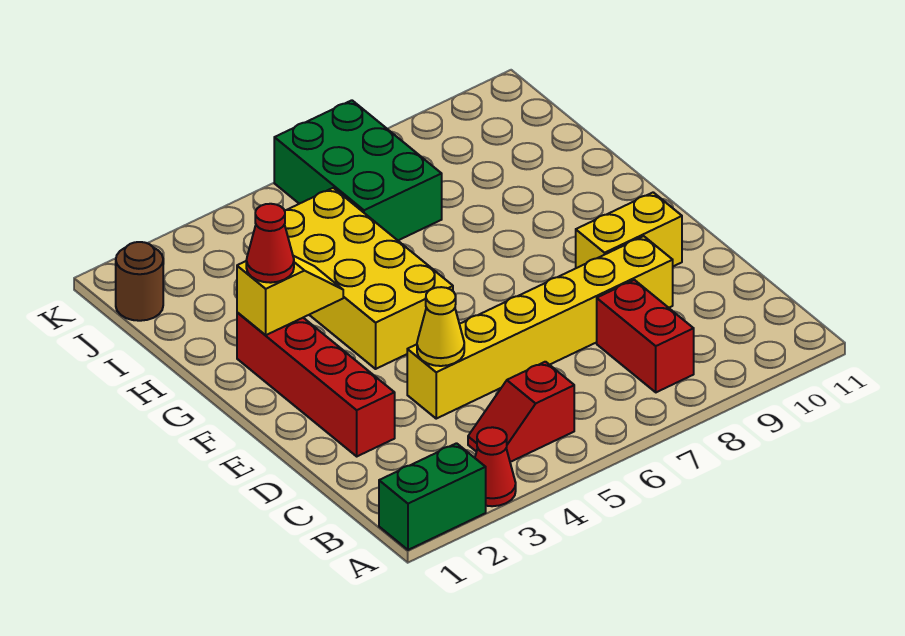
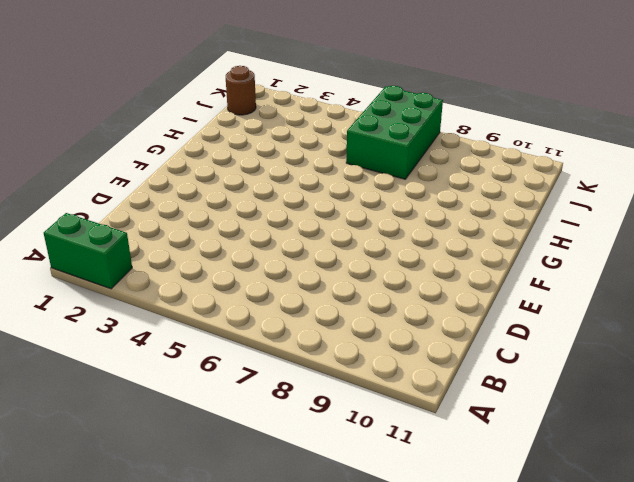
none -> red cone A3 level 1
none -> red slope B4:B5 level 1 top 5
none -> red brick B8:C8 level 1

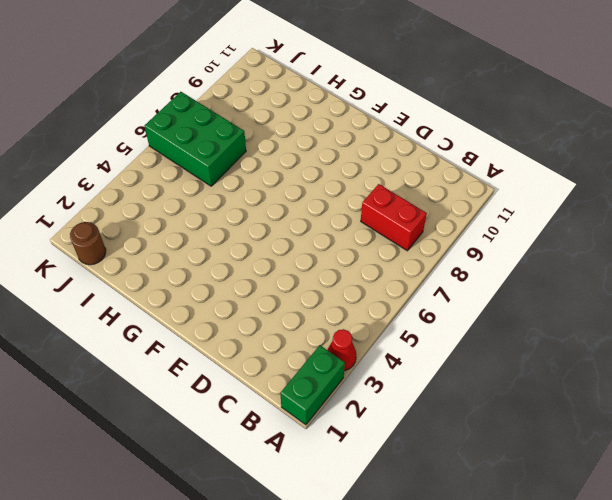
none -> red slope B4:B5 level 1 top 5
none -> red brick D2:G2 level 1
none -> yellow brick D4:D9 level 1

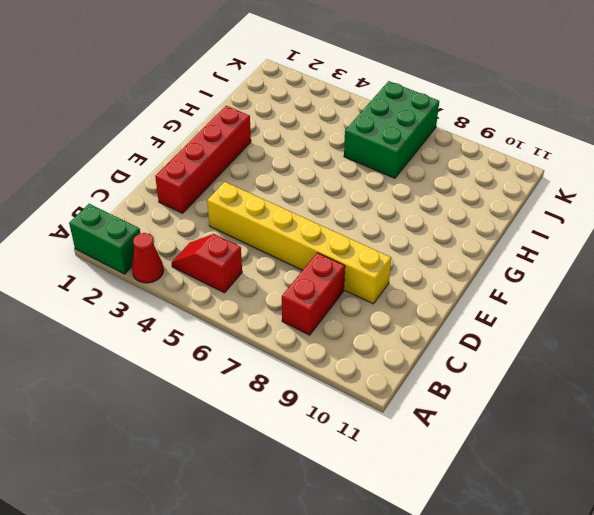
none -> yellow brick E9:E10 level 1
none -> yellow brick F4:I5 level 1
none -> brown round brick J1 level 1

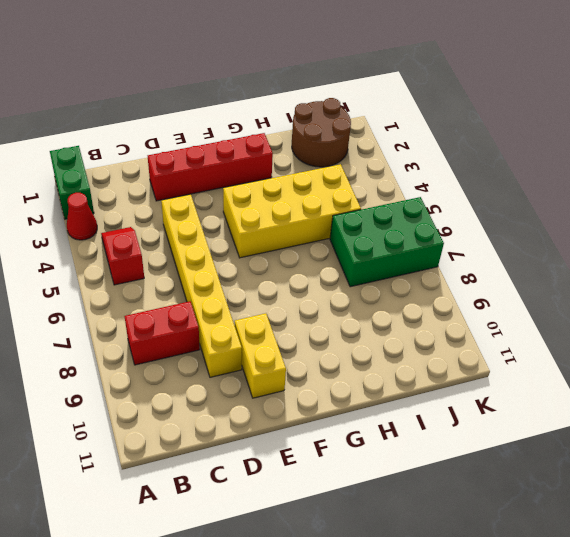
brown round brick I1:J2 level 1 -> brown round brick J1 level 1
none -> yellow cone D4 level 2
none -> yellow slope G2:G3 level 2 top 2
none -> red cone G2 level 3

